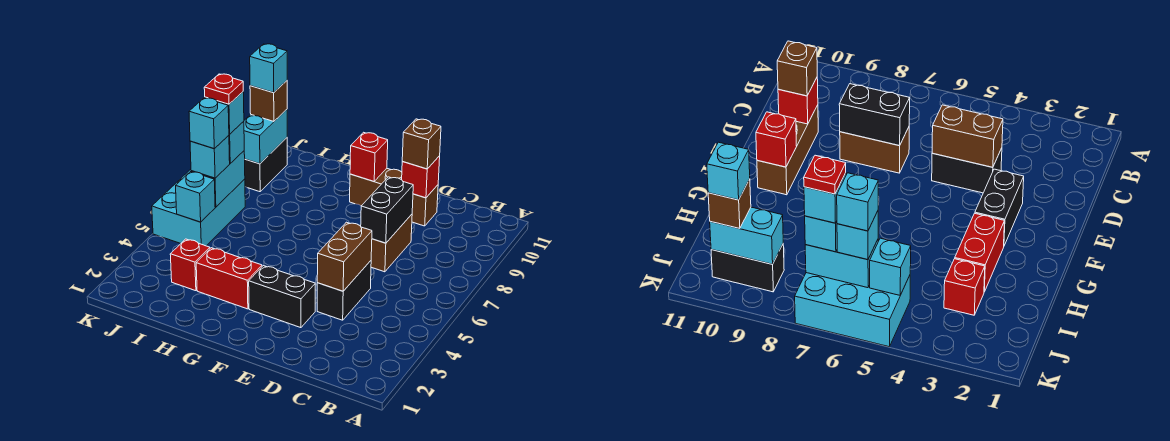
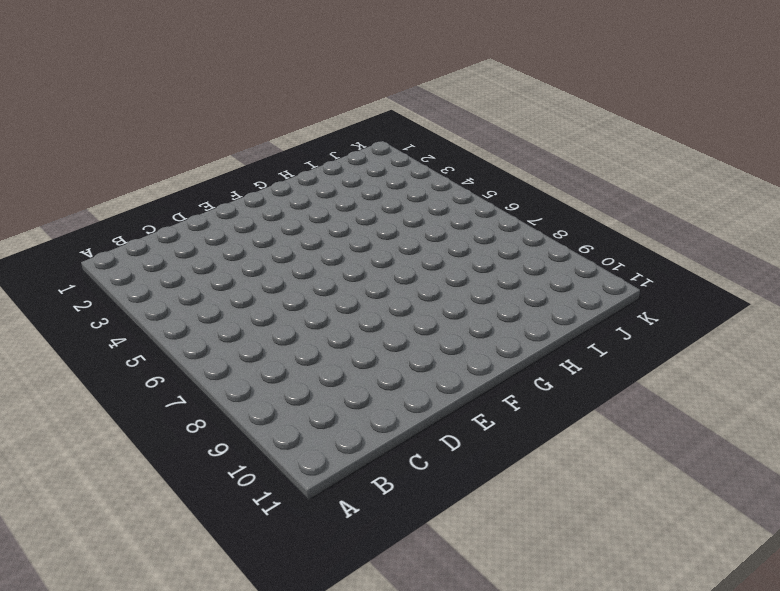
none -> black brick D4:D5 level 1
none -> brown brick D7:D8 level 1
none -> brown brick D10:F10 level 1

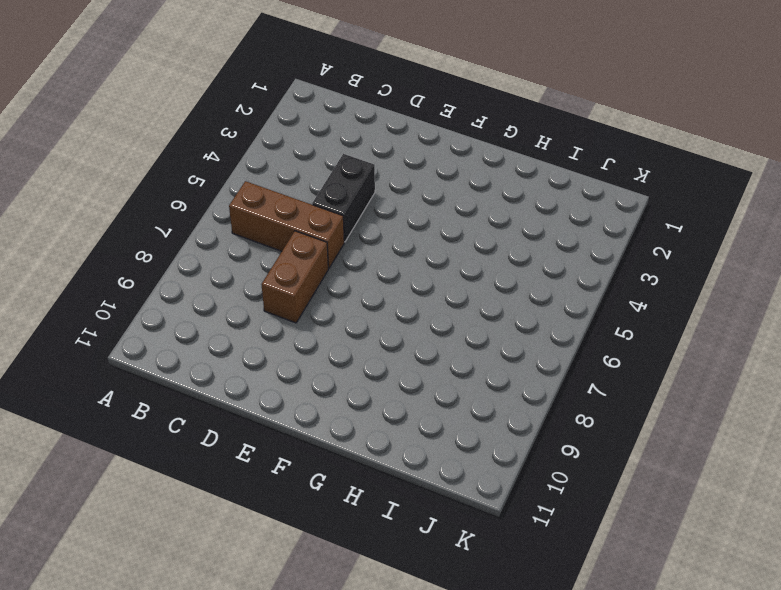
brown brick B6:D6 level 1 -> brown brick D10:F10 level 1
none -> black brick E3:F3 level 1
none -> red brick G3:H3 level 1
none -> red brick I3 level 1

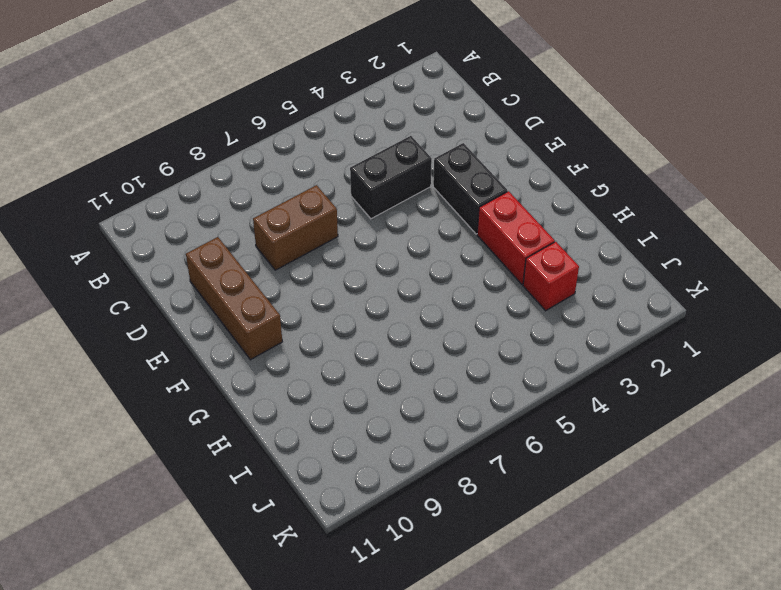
none -> cyan brick J5:K7 level 1
none -> black brick J9:J10 level 1
none -> brown brick D4:D5 level 2

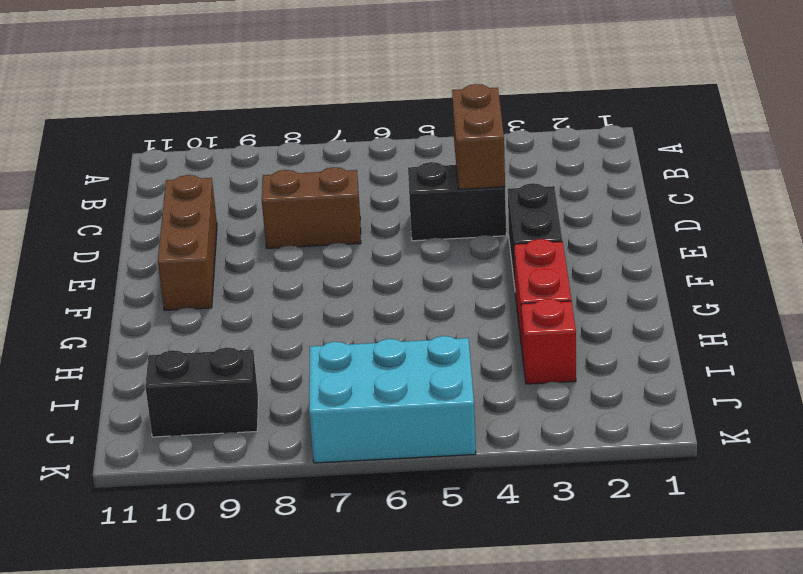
brown brick C4:D4 level 2 -> brown brick D4:D5 level 2
none -> black brick D7:D8 level 2
none -> red brick D10 level 2
none -> red brick F10 level 2

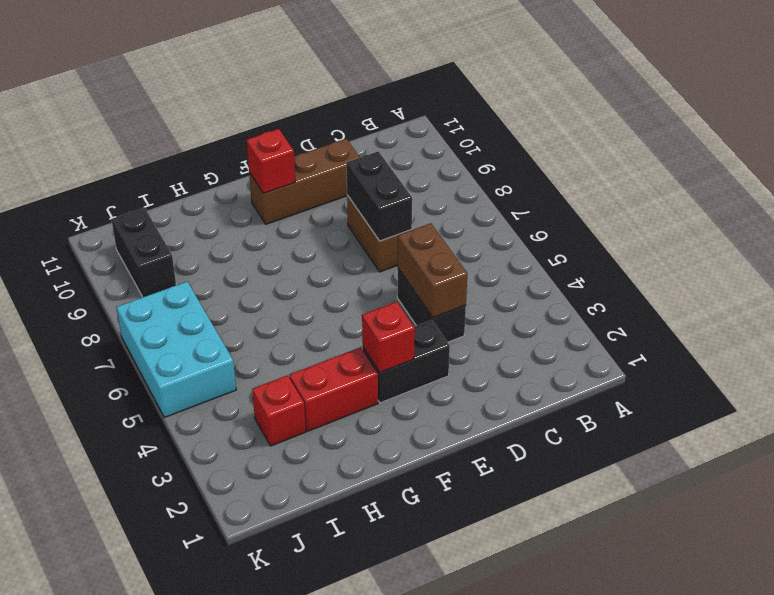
red brick F3 level 2 -> red brick D10 level 2
none -> cyan brick J5 level 2
none -> cyan brick J6:J7 level 2
none -> cyan brick J9:J10 level 2

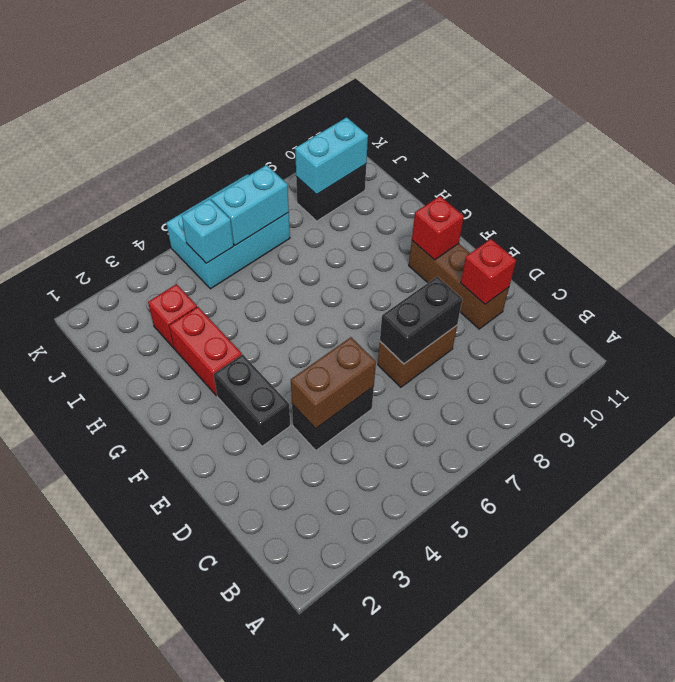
none -> brown brick D10 level 3
none -> cyan brick J6 level 3
none -> cyan brick J7 level 3

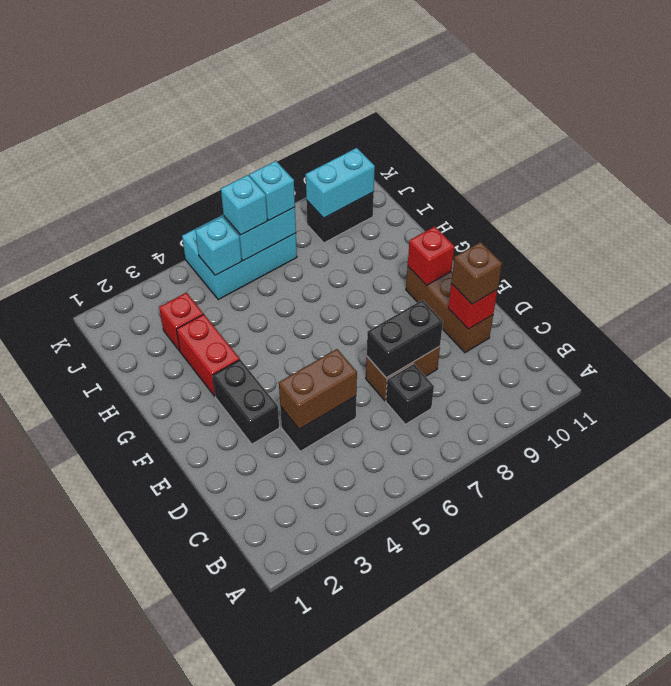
black brick C7 level 1 -> none
none -> brown brick J10 level 3
none -> cyan brick J6 level 4
none -> cyan brick J7 level 4

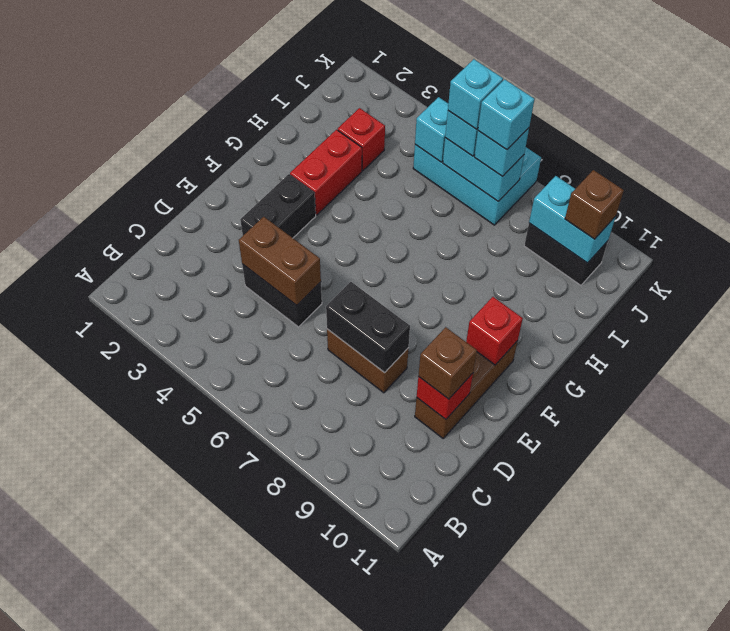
none -> cyan brick J10 level 4
none -> red plate J7 level 5

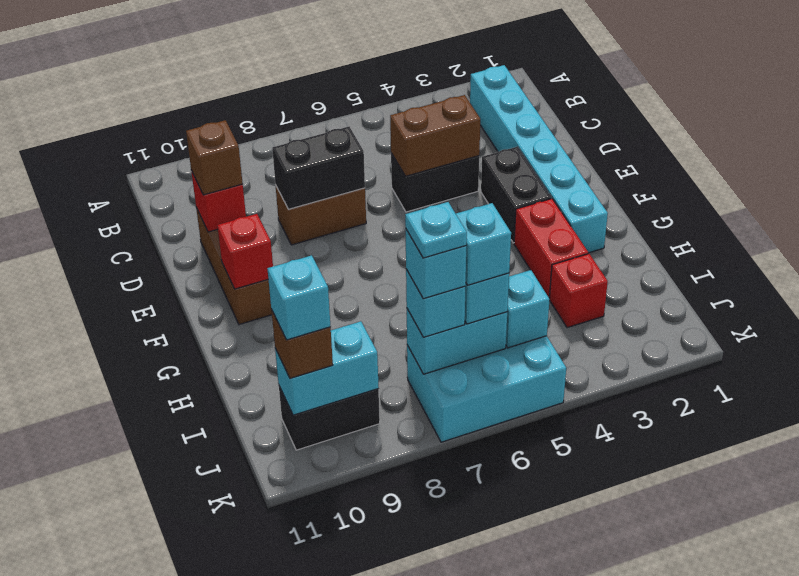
cyan brick B2:G2 level 1 -> none
cyan plate J7 level 5 -> red plate J7 level 5

